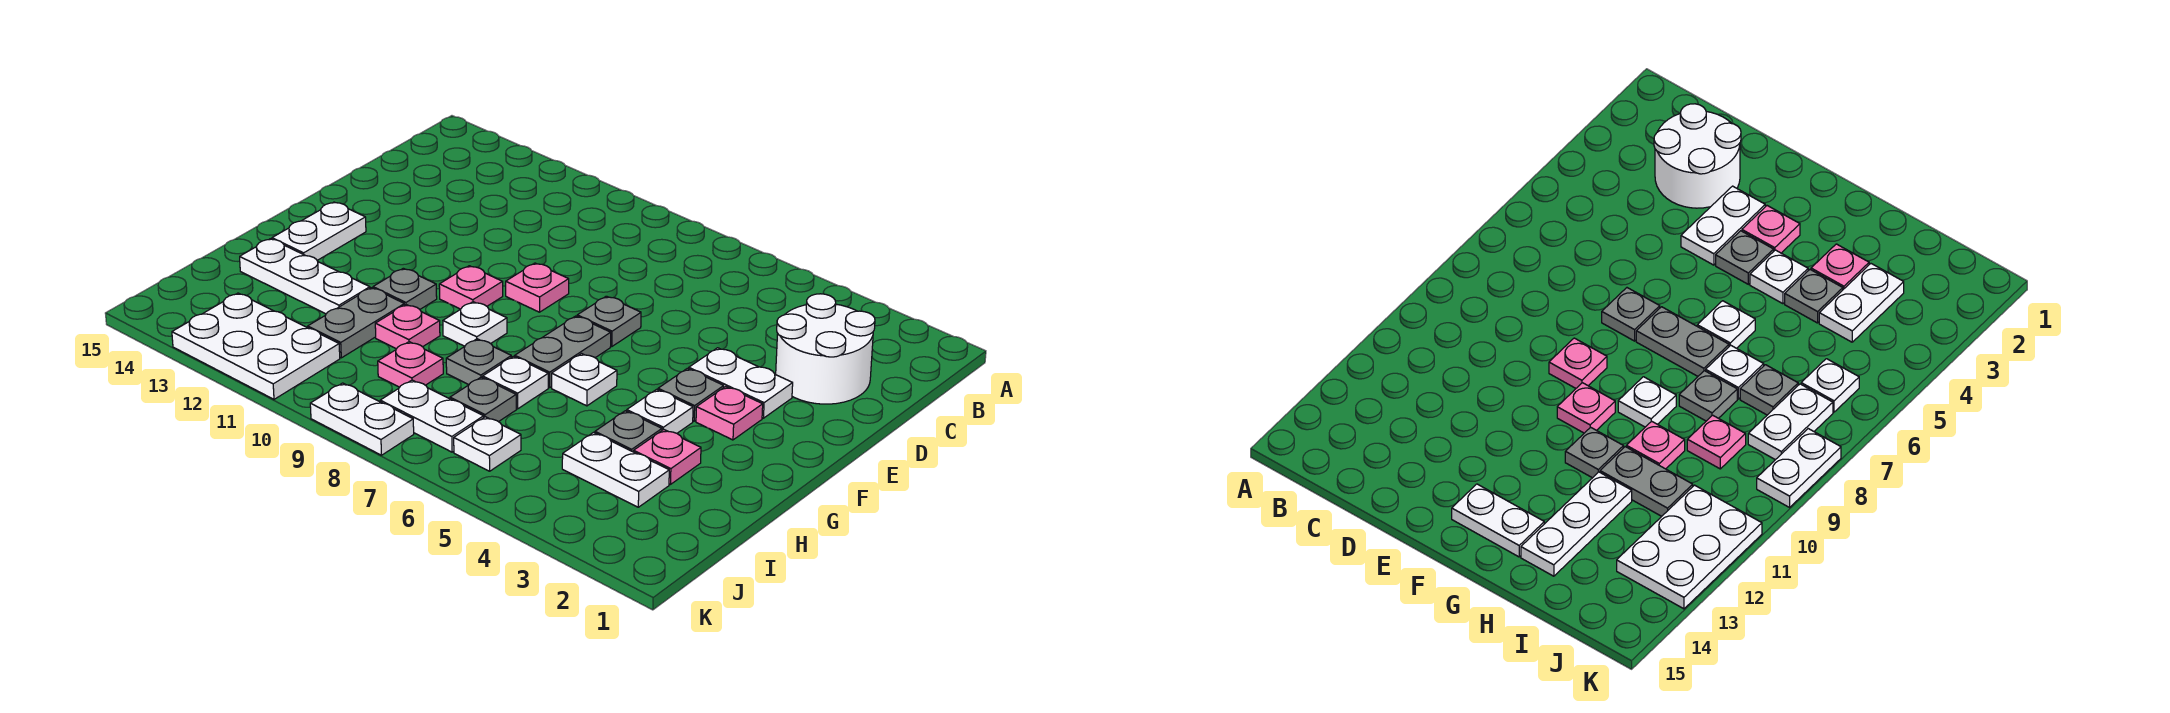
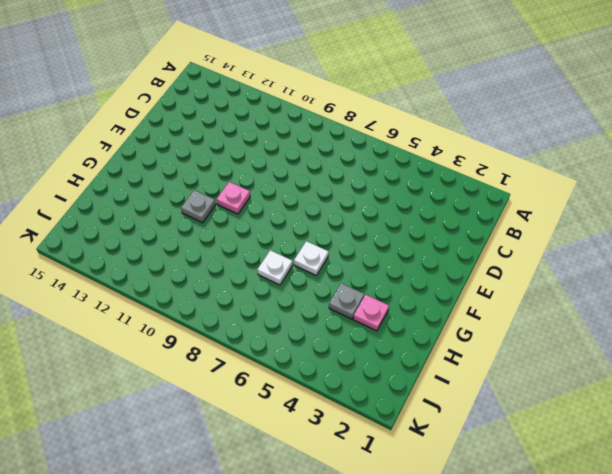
none -> white round brick C2:D3 level 1
none -> white plate E3:E4 level 1
none -> grey plate E7 level 1

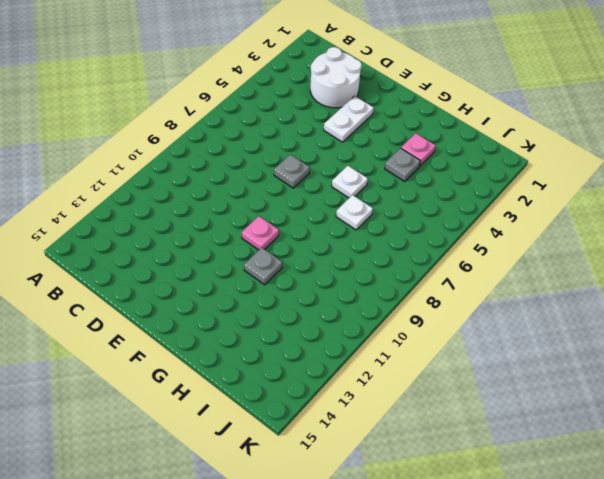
none -> pink plate E9 level 1
none -> pink plate F3 level 1
none -> grey plate F4 level 1

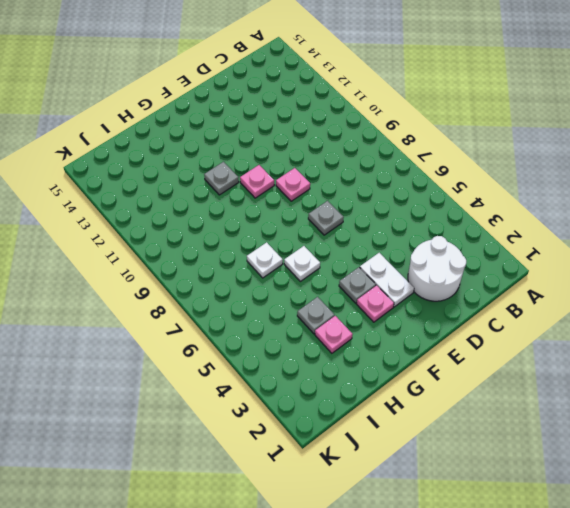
none -> grey plate F7:G7 level 1
none -> white plate F14:G14 level 1
none -> white plate G4 level 1

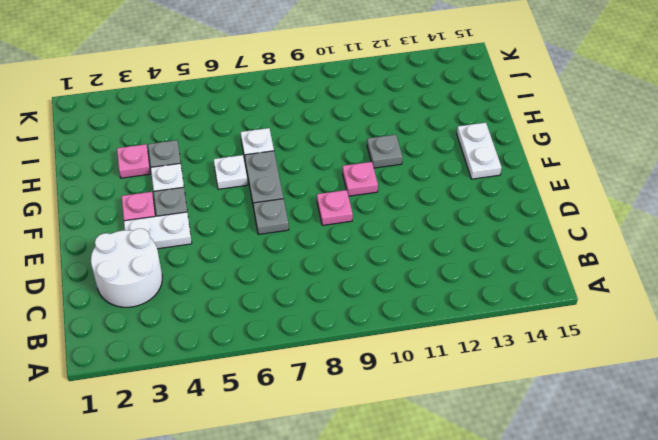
none -> white plate G9 level 1
none -> grey plate H8 level 1
none -> pink plate H10 level 1

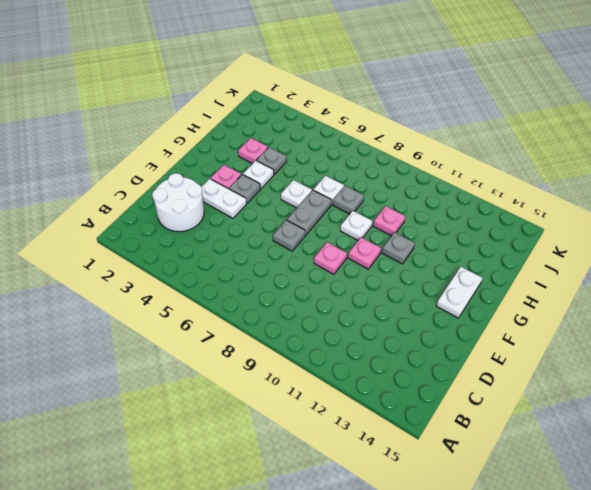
none -> grey plate H11:I11 level 1
none -> white plate H12:H14 level 1
none -> white plate I3:I4 level 1

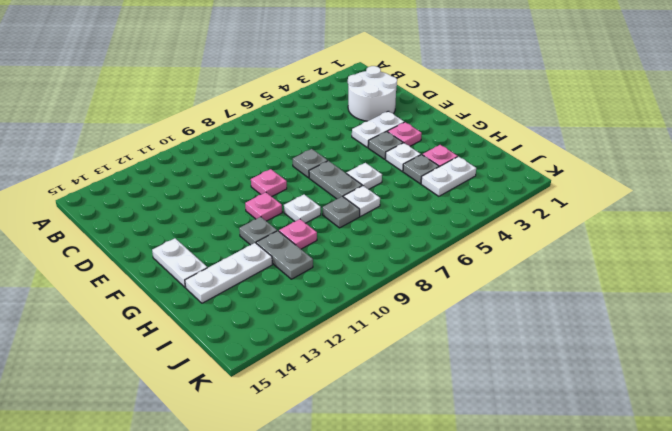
none -> grey plate I7 level 1
none -> pink plate I9 level 1
none -> white plate J6 level 1

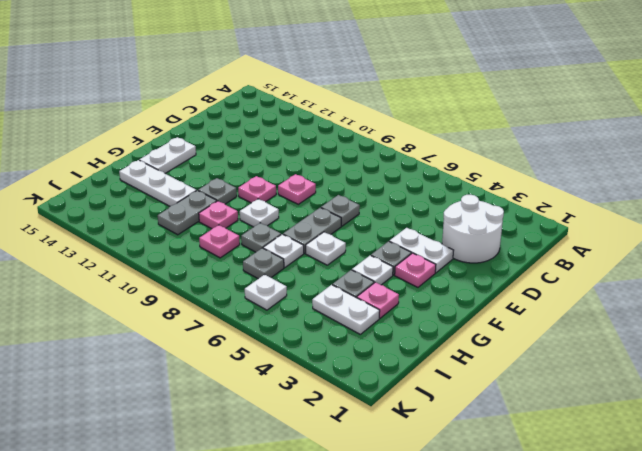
none -> white plate J7:J8 level 1
none -> white plate J11:K13 level 1
none -> white plate K8:K9 level 1

